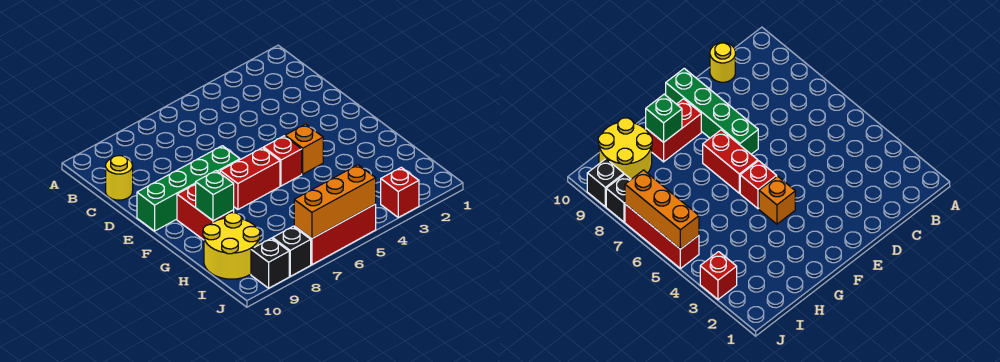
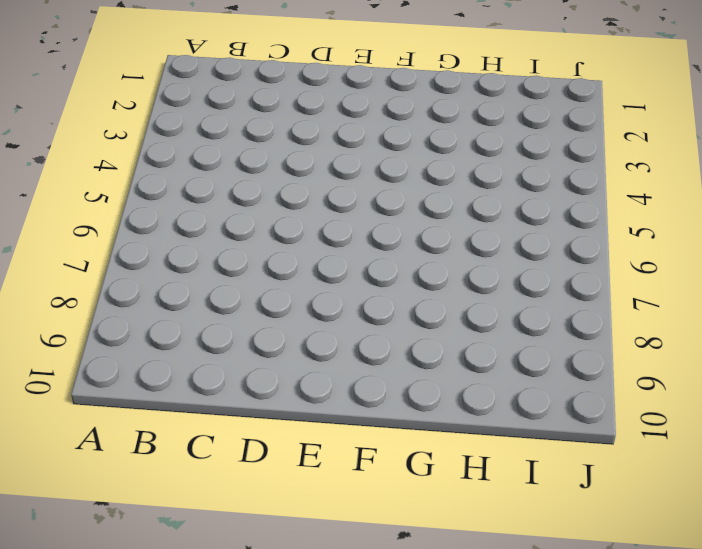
none -> yellow round brick C10 level 1
none -> green brick E7:E10 level 1
none -> orange brick F4 level 1

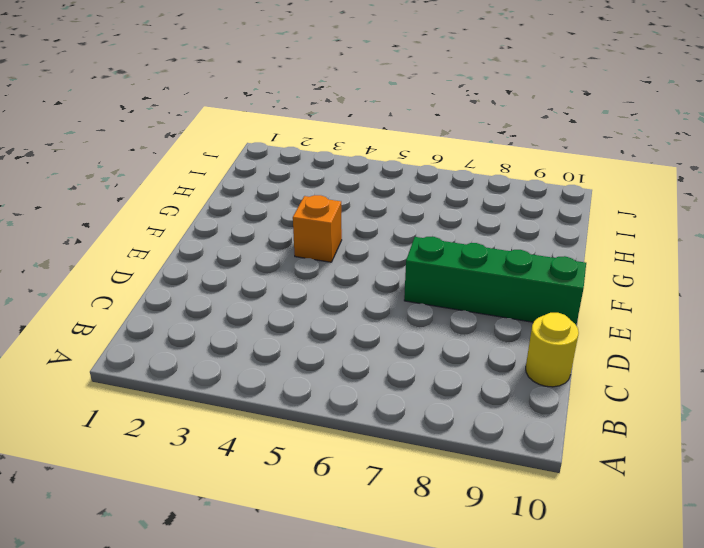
none -> red brick F5 level 1
none -> red brick F6:F7 level 1
none -> red brick F9:G9 level 1

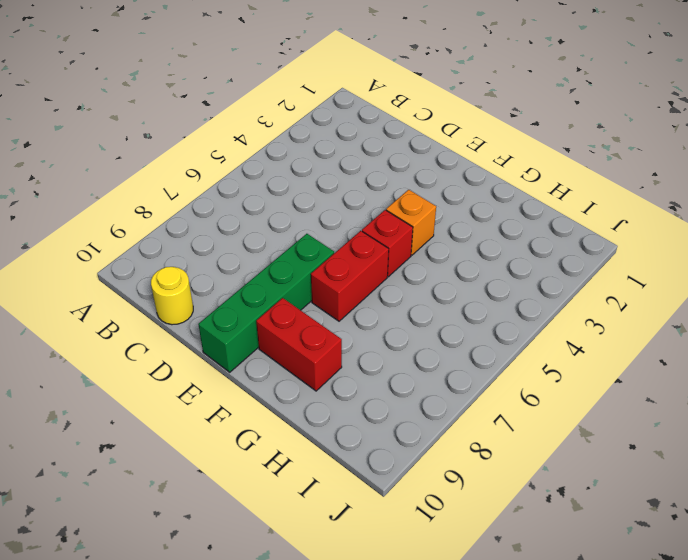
none -> yellow round brick H9:I10 level 1
none -> red brick J3 level 1
none -> red brick J5:J7 level 1

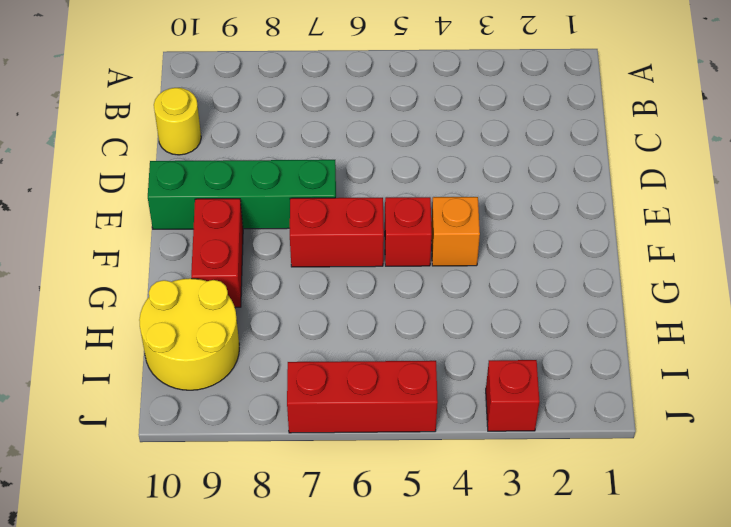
none -> black brick J8 level 1
none -> black brick J9 level 1
none -> green brick G9 level 2

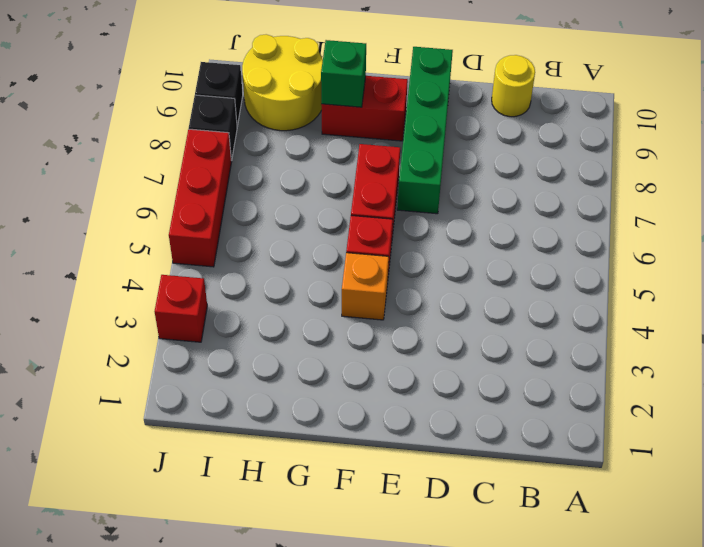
none -> orange brick J5:J7 level 2

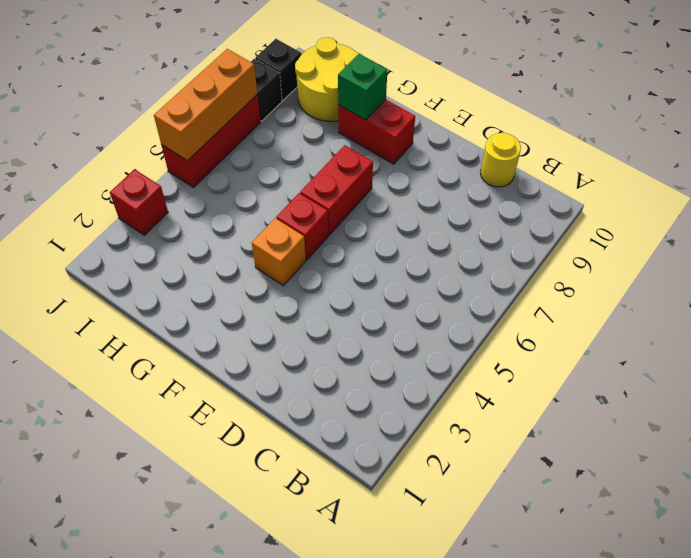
none -> green brick E7:E10 level 1

